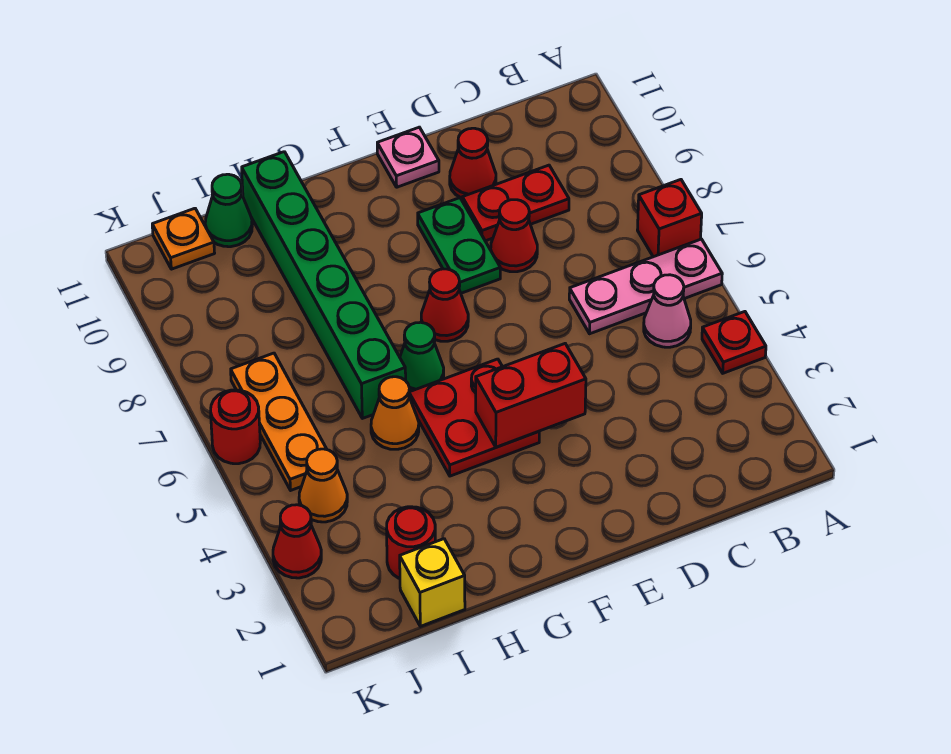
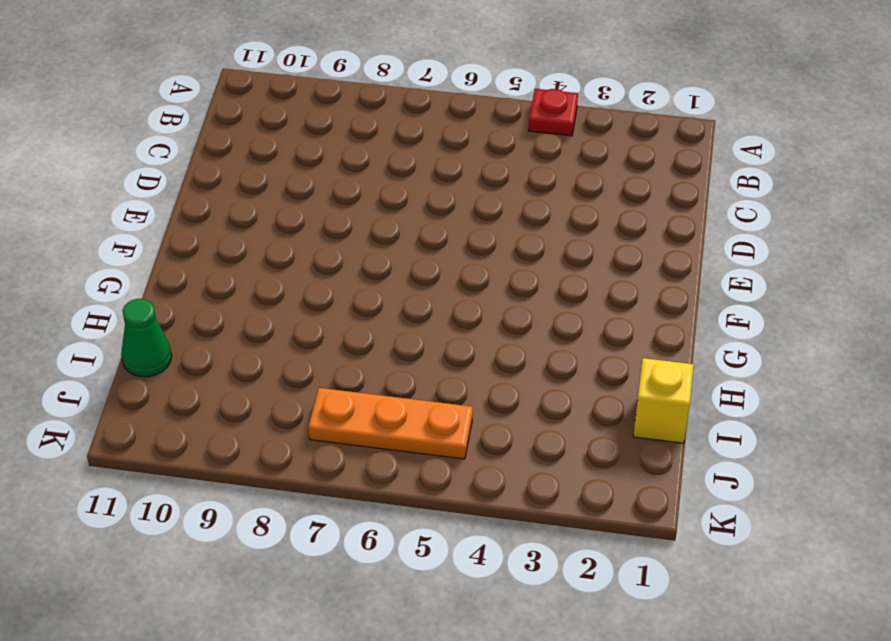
none -> pink plate A6:C6 level 1
none -> red brick A7 level 1
none -> pink cone B5 level 1

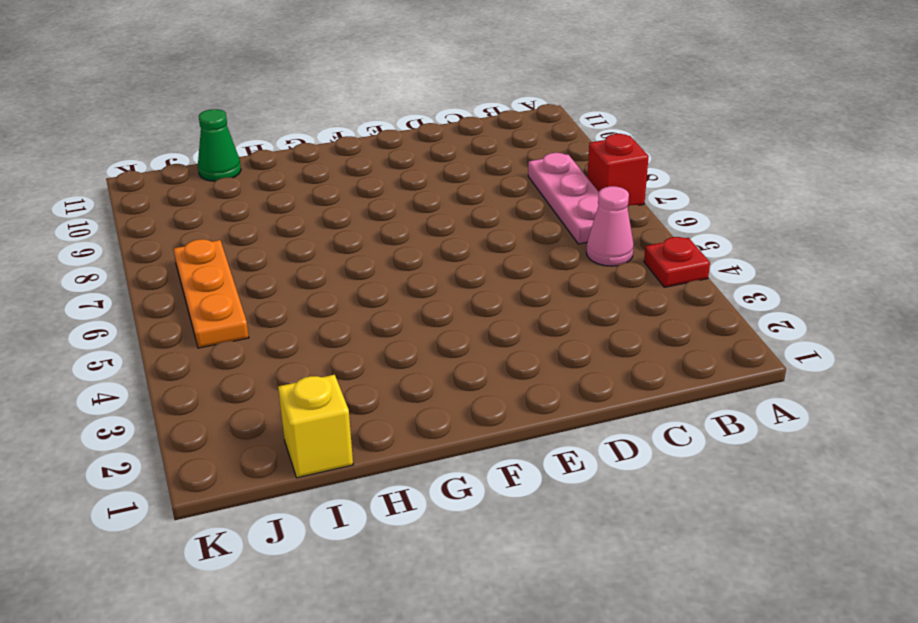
pink plate B6:B8 level 1 -> pink plate A6:C6 level 1
none -> red plate C9:D9 level 1
none -> red cone D8 level 1
none -> red cone D10 level 1

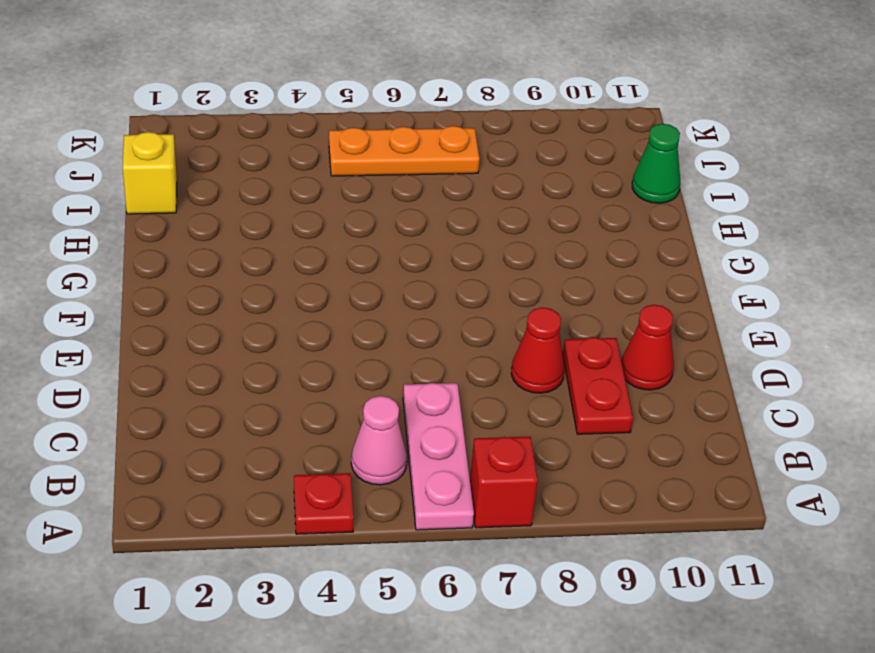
none -> green plate E8:E9 level 1
none -> pink plate E11 level 1
none -> red plate F4:G5 level 1

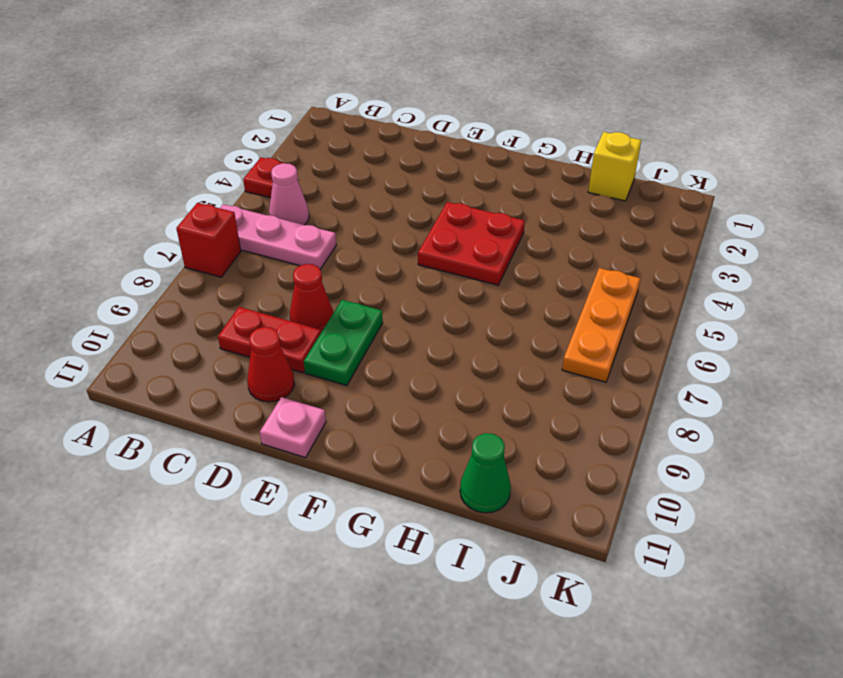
none -> red cone F7 level 1
none -> green cone G6 level 1
none -> orange cone H5 level 1

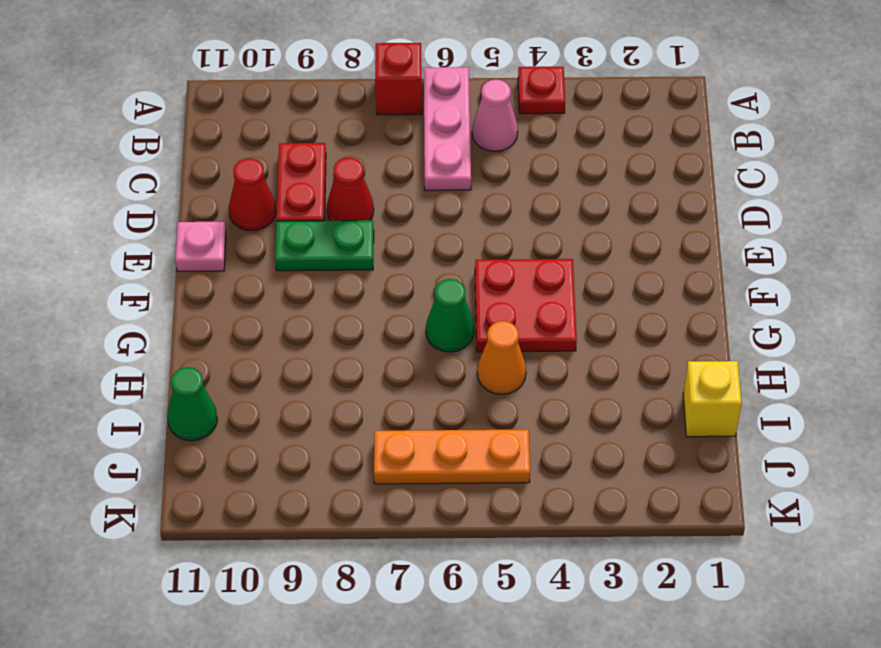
none -> red cone F7 level 1
none -> green brick H6:H11 level 1
none -> red round brick I2 level 1

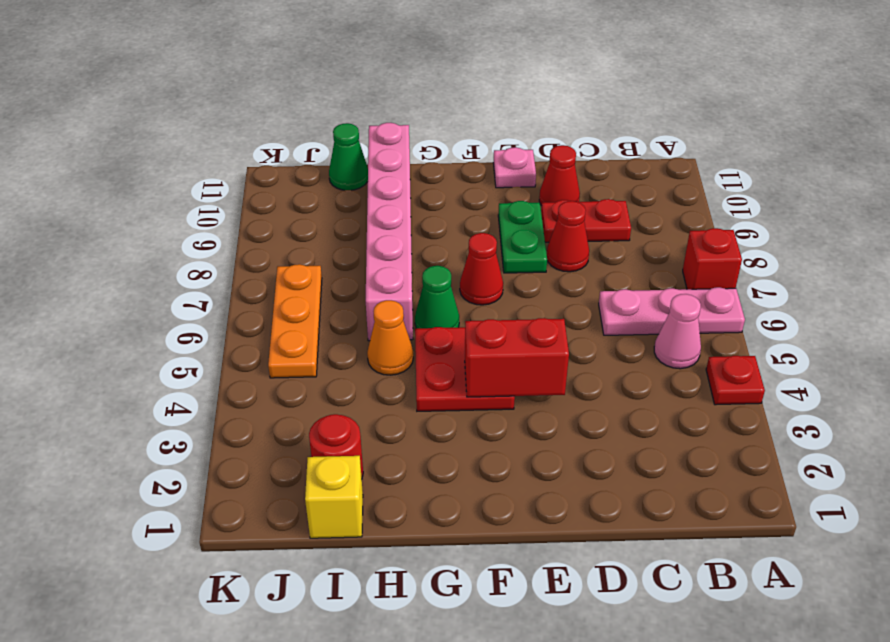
pink brick H6:H11 level 1 -> green brick H6:H11 level 1
none -> orange cone J4 level 1
none -> orange plate J11 level 1
none -> red cone K3 level 1

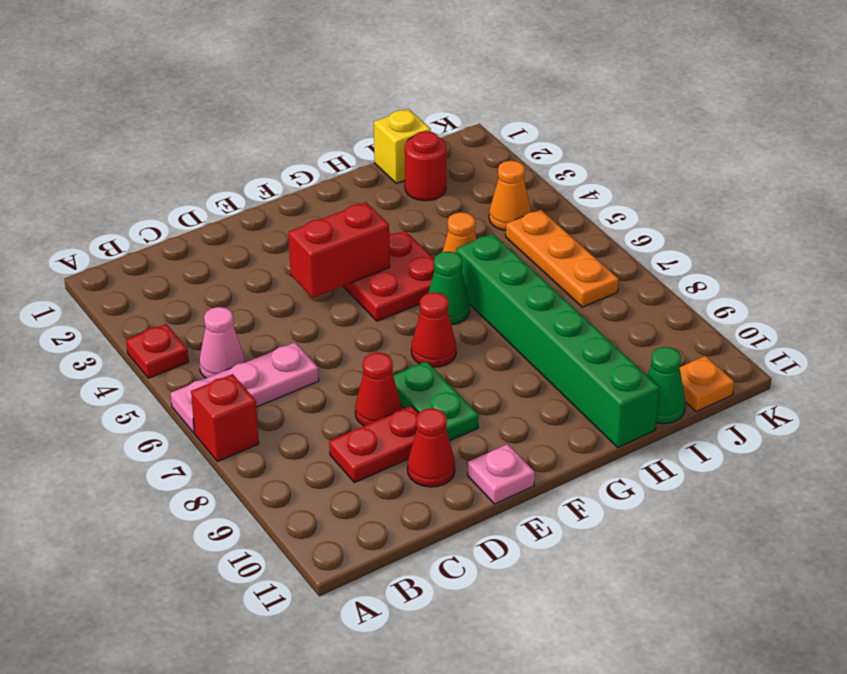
none -> red cone K3 level 1
none -> red round brick K6 level 1

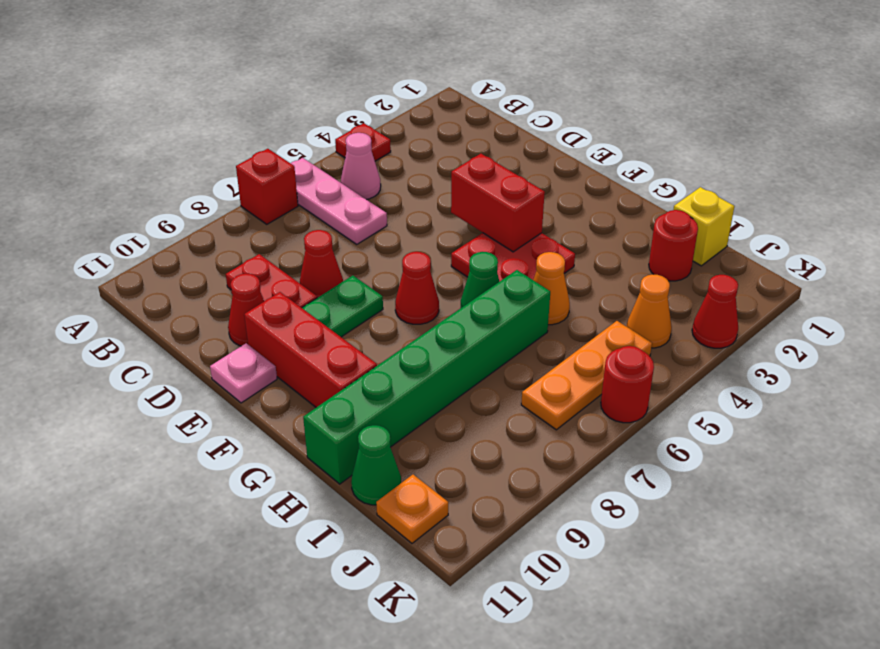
red brick E10:G10 level 1 -> none

